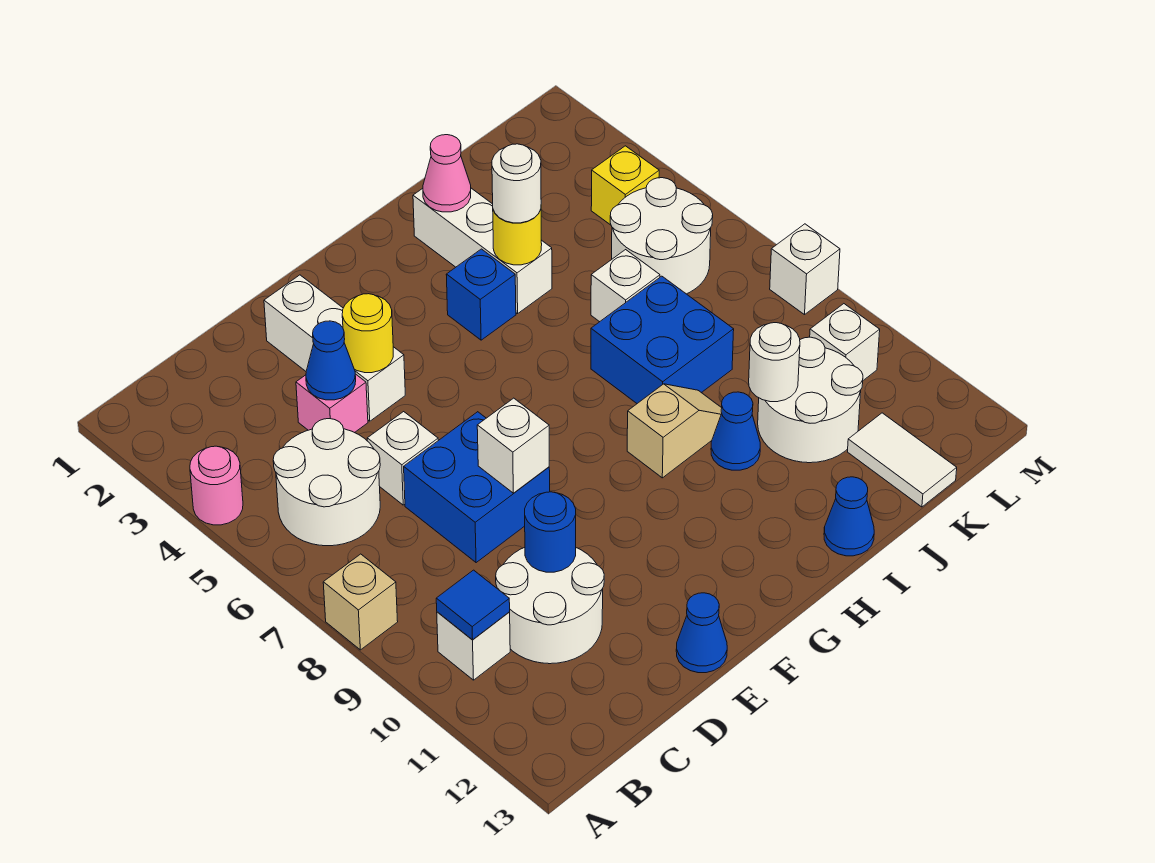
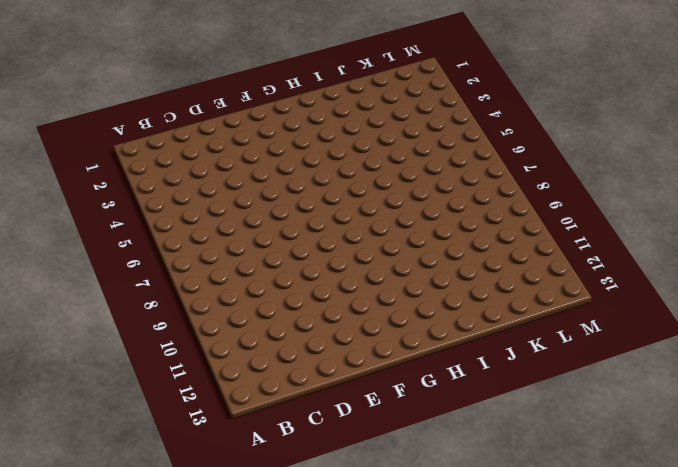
none -> pink round brick A4 level 1
none -> tan brick A8 level 1
none -> white round brick B5:C6 level 1
none -> white brick B10 level 1

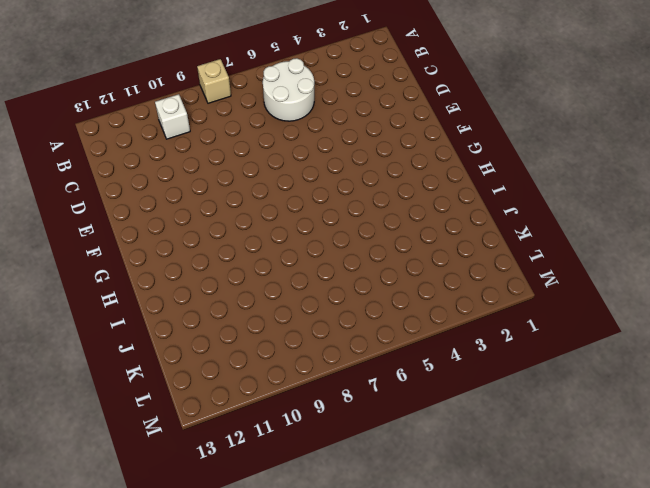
none -> pink round brick A4 level 1
none -> white round brick C10:D11 level 1
none -> pink brick D4 level 1
none -> white brick D6 level 1

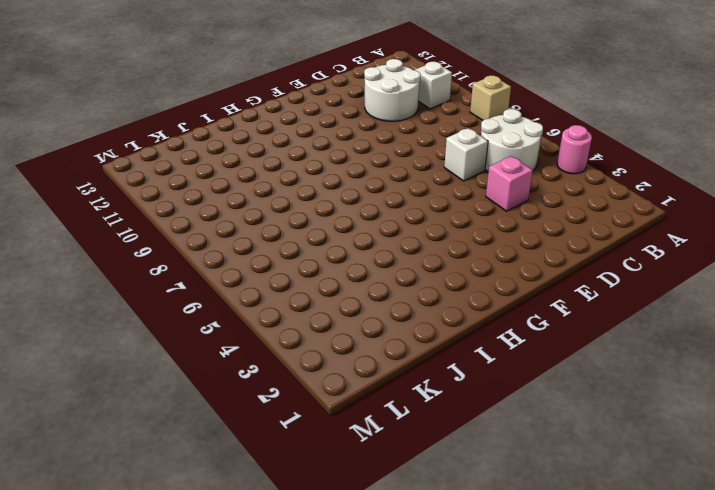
none -> blue brick D7:E8 level 1
none -> white brick E2:E4 level 1
none -> blue cone E13 level 1
none -> blue brick H4 level 1

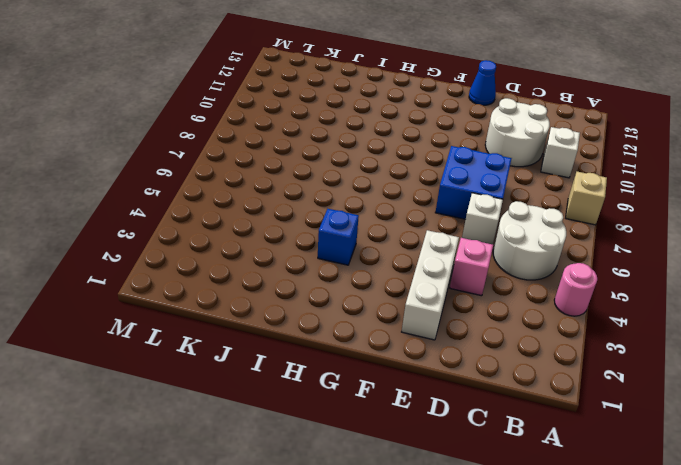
none -> tan slope H9:I9 level 1 top H
none -> white brick I2:I4 level 1
none -> blue brick I7:J8 level 1
none -> blue cone I10 level 1

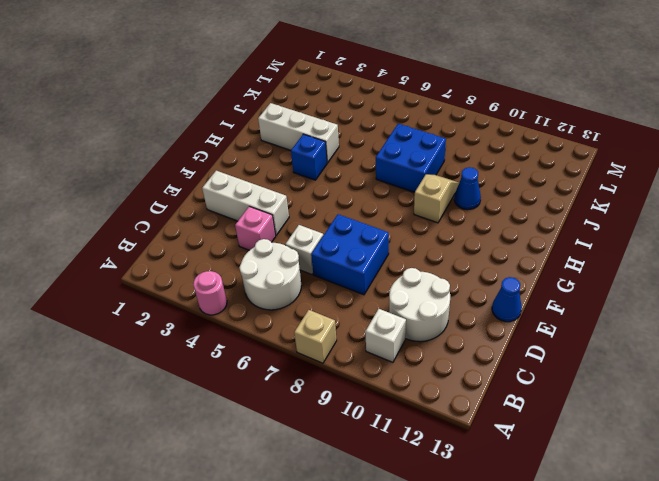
none -> blue cone I13 level 1
none -> white brick J6 level 1
none -> white round brick J10:K11 level 1
none -> white round brick K5:L6 level 1

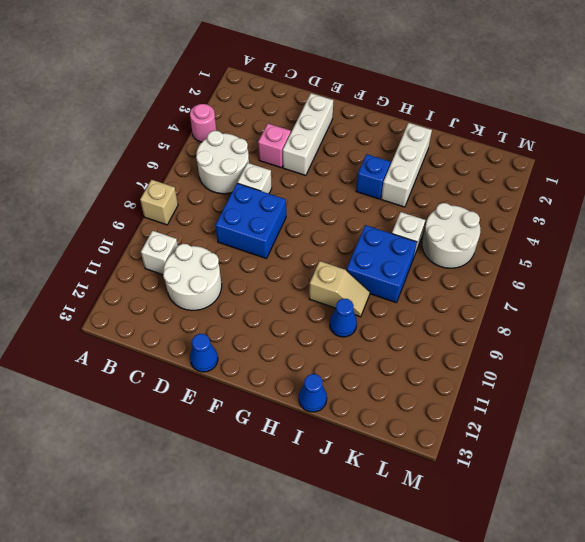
none -> white round brick J10:K11 level 1
none -> white tile K12:K13 level 1
none -> yellow brick L4 level 1
none -> white brick L10 level 1

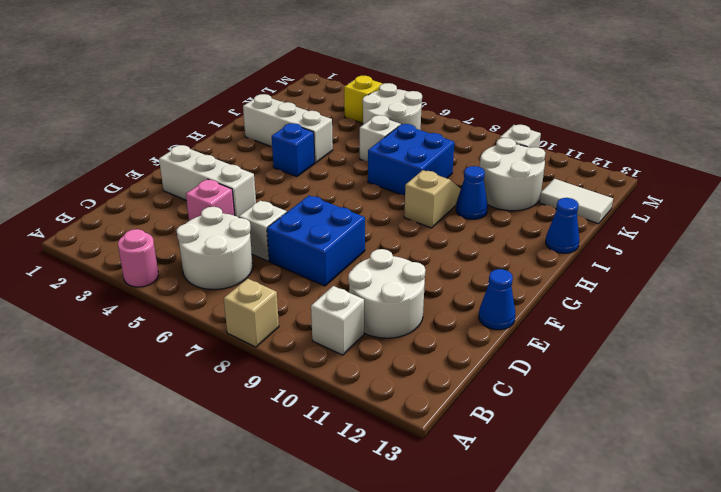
none -> white brick M8 level 1
none -> blue tile B10 level 2
none -> blue cone D4 level 2
none -> blue round brick D10 level 2

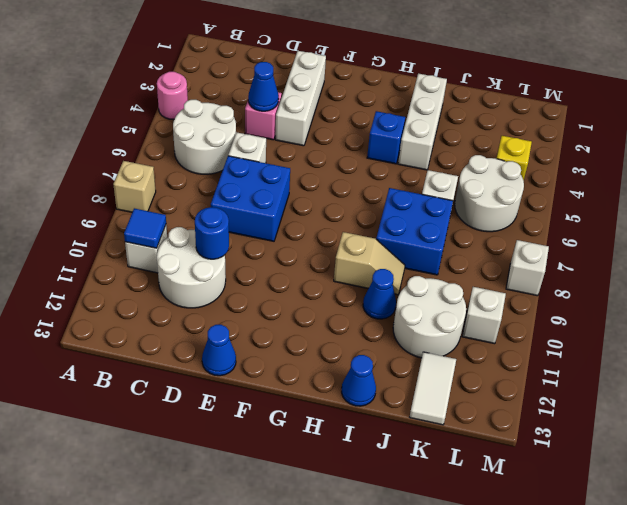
none -> yellow round brick E4 level 2
none -> white brick E8 level 2
none -> pink cone I2 level 2
none -> yellow round brick I4 level 2

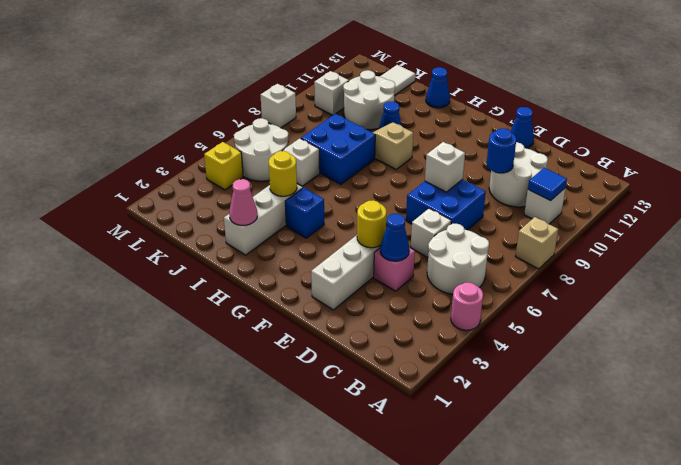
none -> white round brick J10 level 2
none -> white round brick I4 level 3

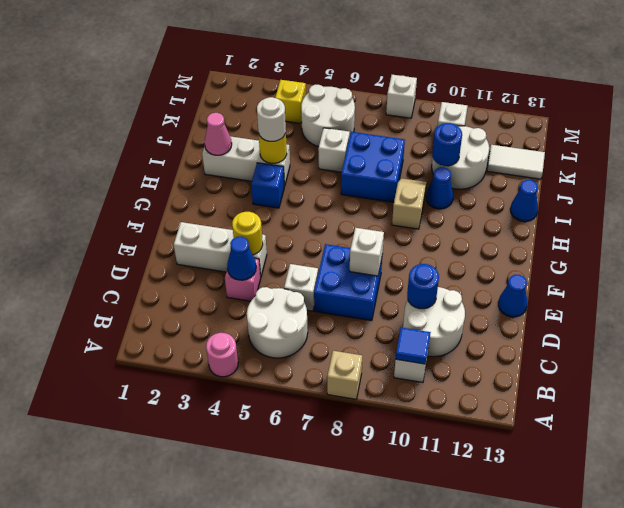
blue round brick J10 level 2 -> white round brick J10 level 2

